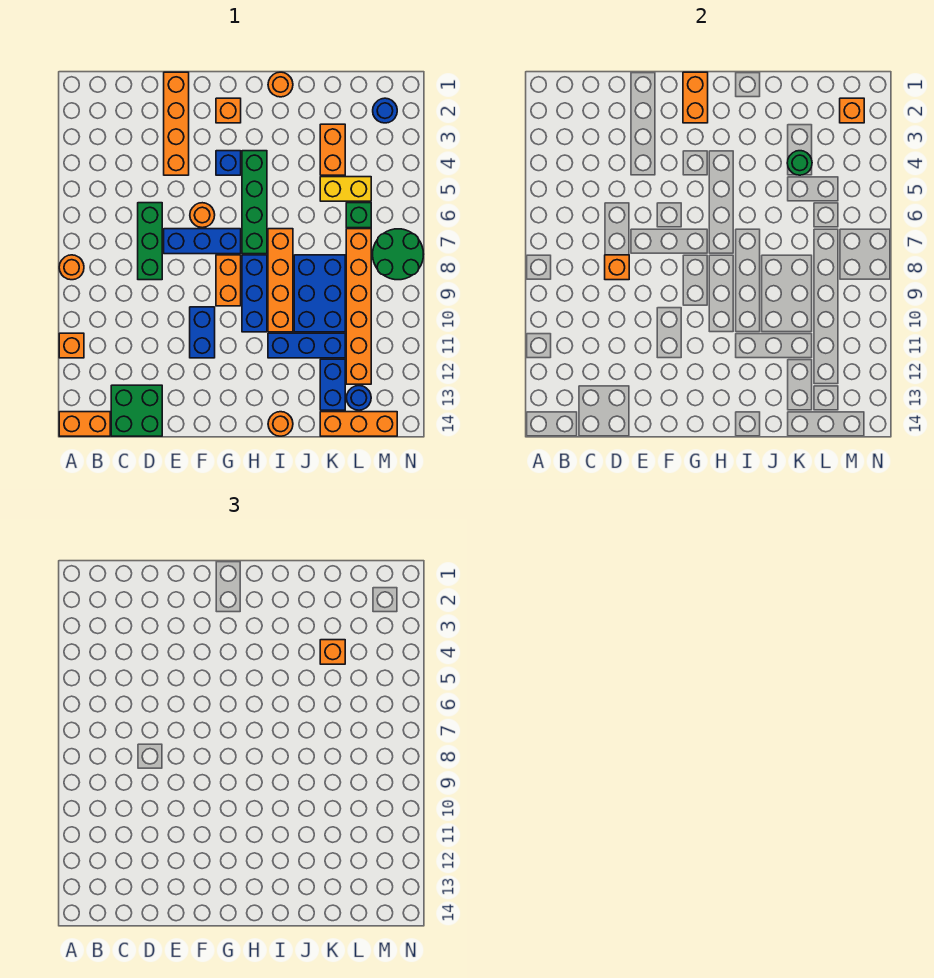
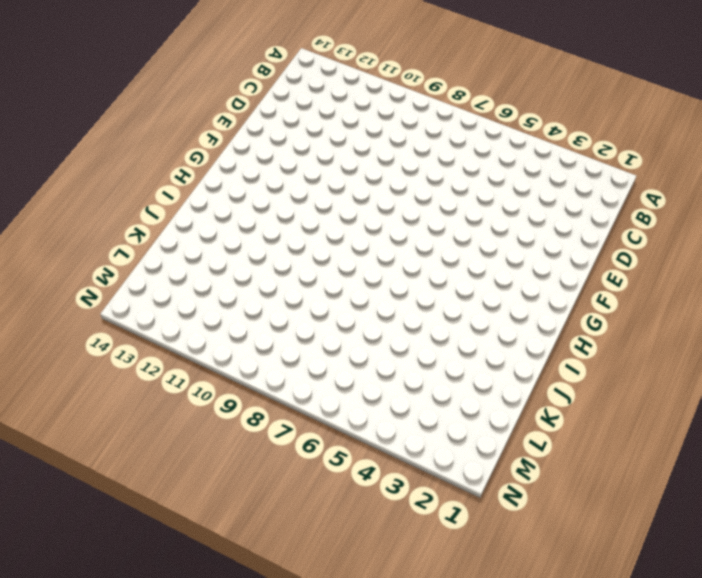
none -> orange round brick A8 level 1
none -> orange brick A11 level 1
none -> orange brick A14:B14 level 1
none -> green brick C13:D14 level 1

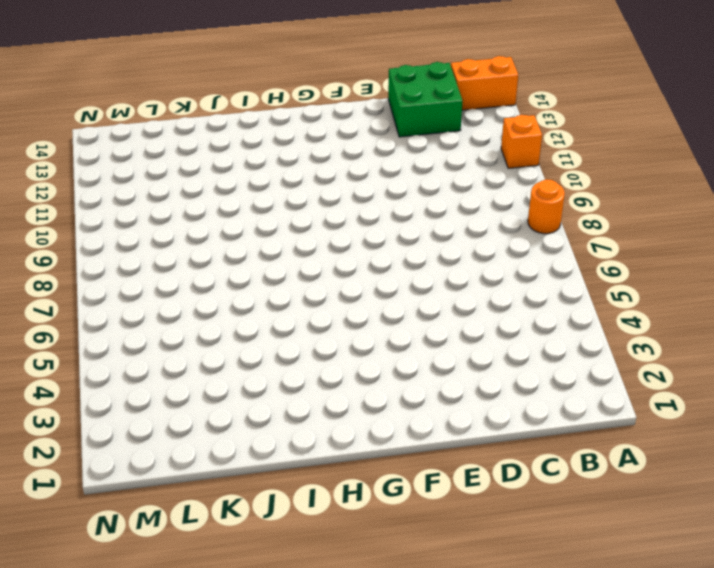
none -> green brick D6:D8 level 1
none -> orange brick E1:E4 level 1
none -> blue brick E7:G7 level 1
none -> orange round brick F6 level 1

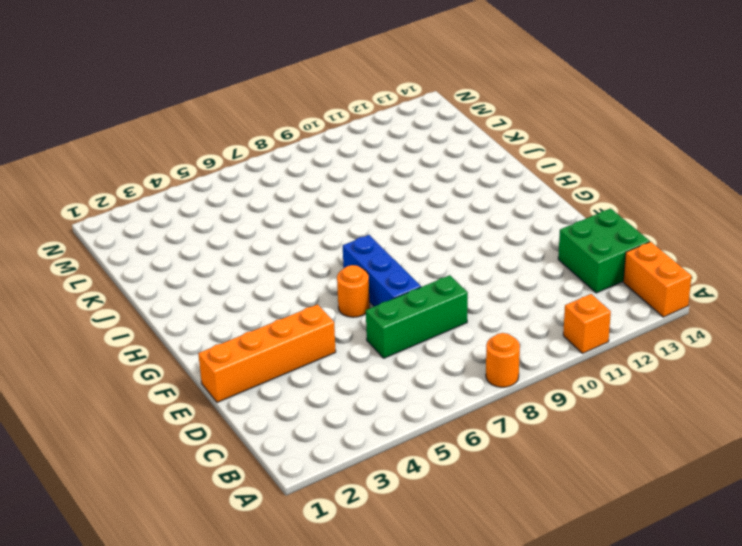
none -> blue brick F10:F11 level 1
none -> orange brick G2 level 1
none -> blue brick G4 level 1
none -> orange brick G8:G9 level 1

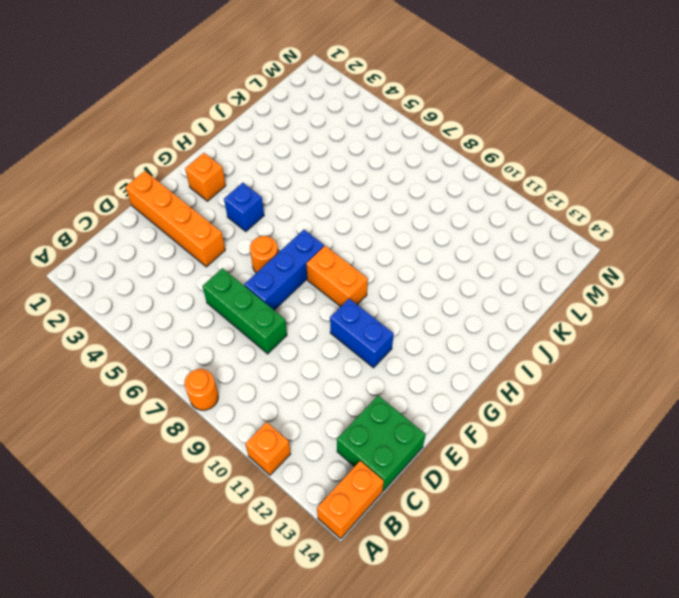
none -> green brick H4:H7 level 1
none -> blue brick H8:H10 level 1
none -> orange round brick I1 level 1
none -> orange brick I7:I10 level 1

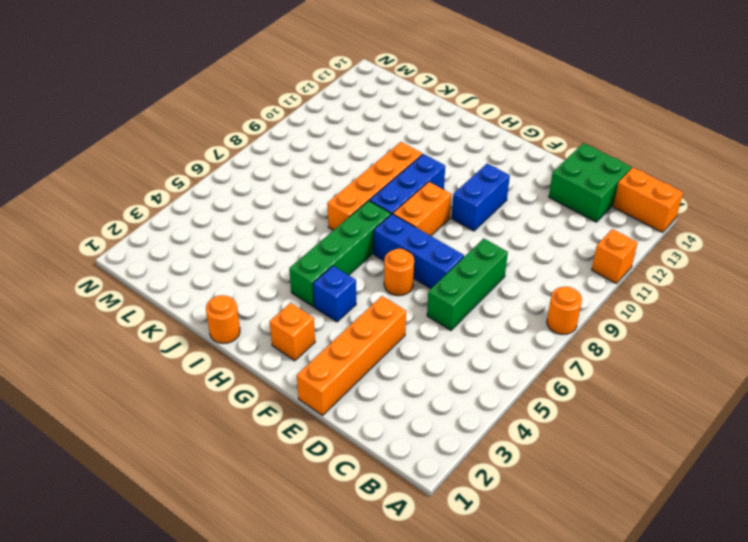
none -> blue brick I11:K11 level 1
none -> orange round brick I14 level 1
none -> blue brick J8:K10 level 1
none -> orange brick K3:K4 level 1

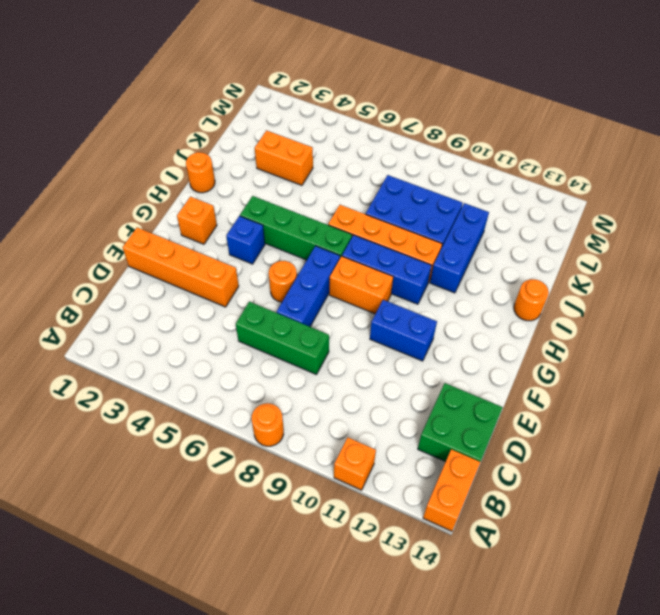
none -> yellow brick K5:L5 level 1
none -> blue brick K12:K13 level 1
none -> orange brick K14:M14 level 1
none -> green brick L6 level 1

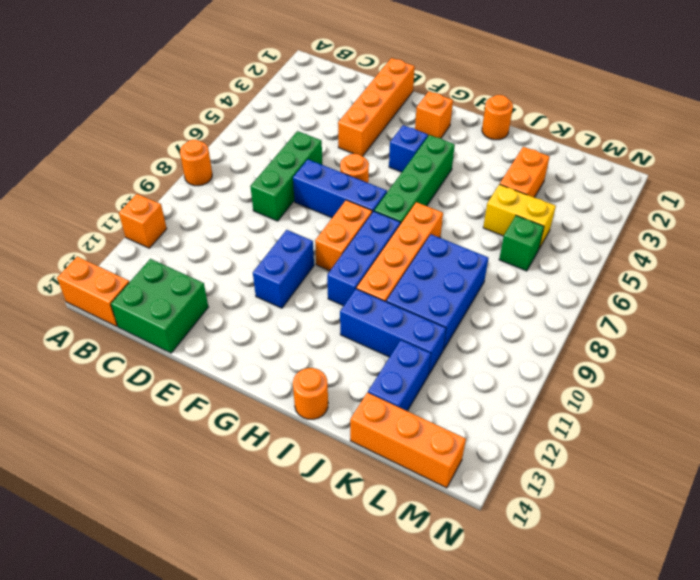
none -> orange brick L7:L12 level 1
none -> blue round brick L13 level 1
none -> blue round brick M2 level 1
none -> green round brick M7:N8 level 1

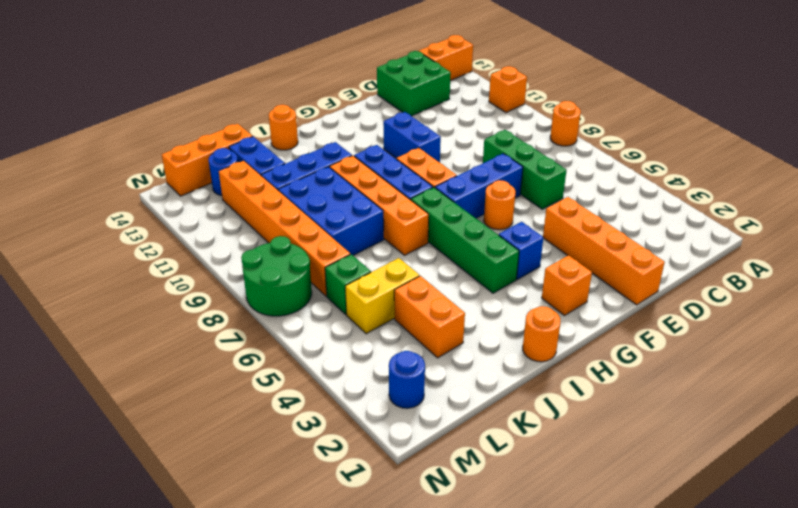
none -> orange brick D8 level 2
none -> orange brick G1:G2 level 2
none -> green round brick K4 level 2
none -> orange brick M2 level 2

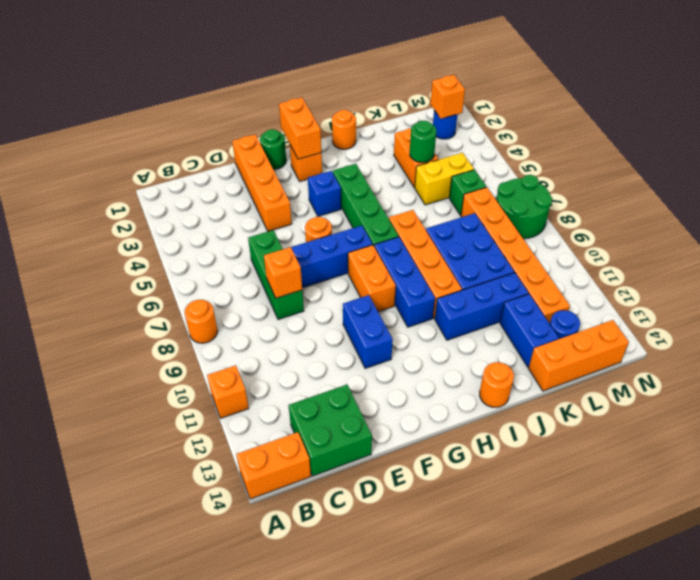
green round brick F1 level 1 -> none
none -> orange brick K4 level 3

